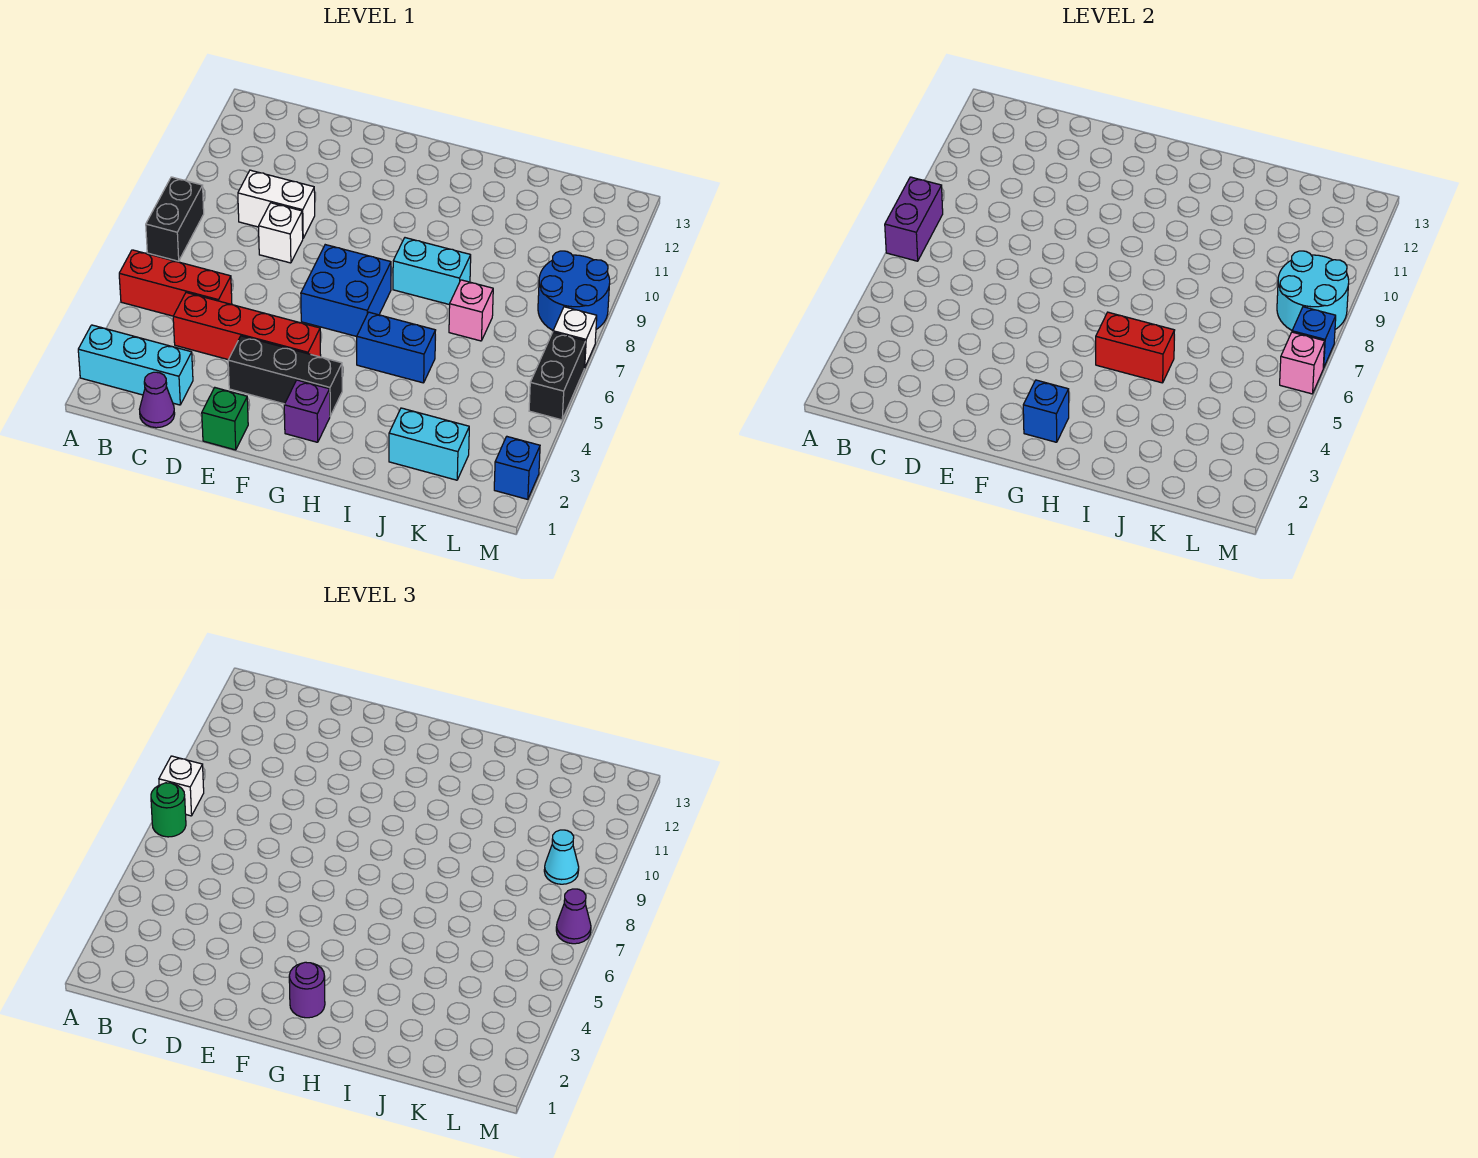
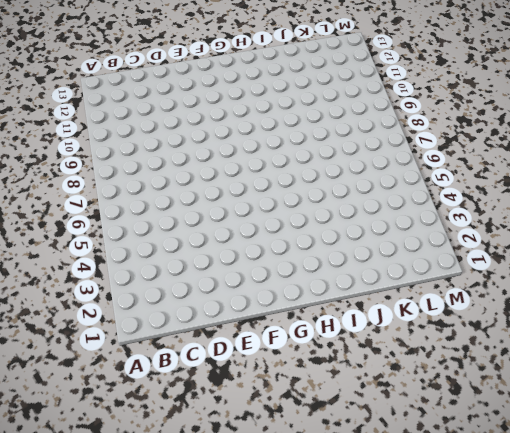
none -> cyan brick A2:C2 level 1
none -> red brick A5:C5 level 1
none -> black brick A7:A8 level 1
none -> purple cone C1 level 1

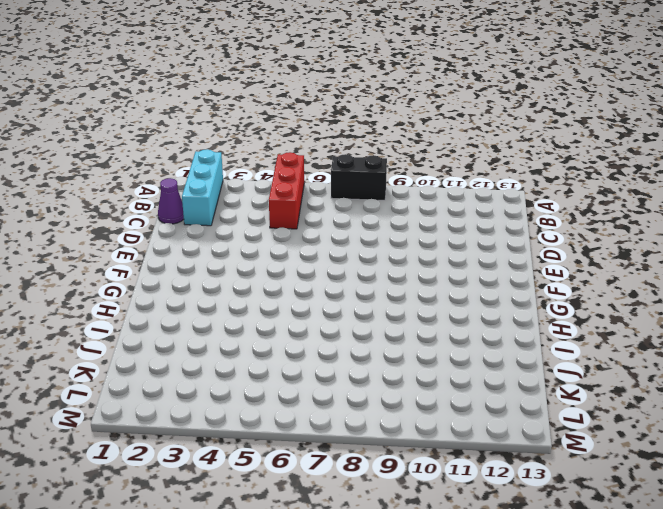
none -> red brick C4:F4 level 1
none -> white brick C9:D9 level 1
none -> white brick D8 level 1
none -> green brick E1 level 1

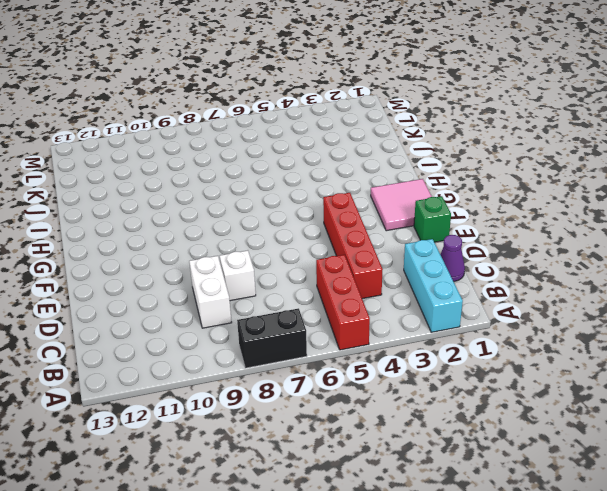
pink tile F1:G2 level 1 -> purple brick G2 level 1
none -> black brick E3:G3 level 1
none -> blue brick F6:G7 level 1
none -> blue brick H5:I5 level 1
none -> cyan brick H8:I8 level 1

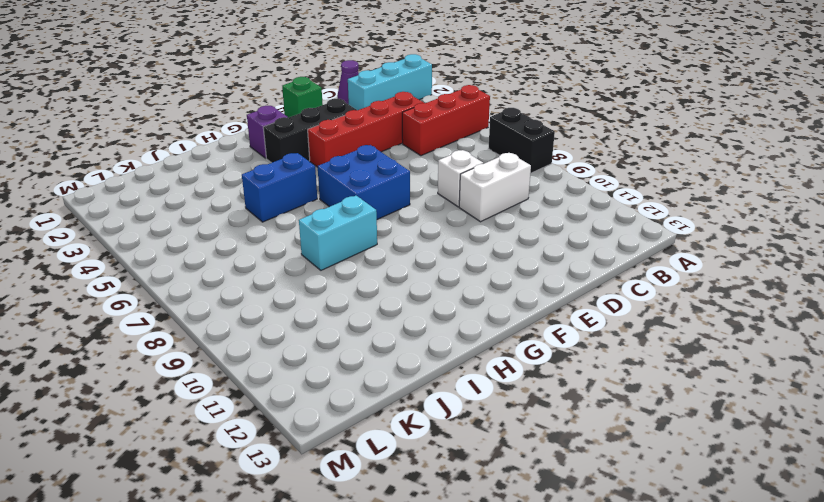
none -> cyan brick J2:K2 level 1
none -> pink brick J7 level 1
none -> blue round brick L8:M9 level 1
none -> blue brick M2 level 1

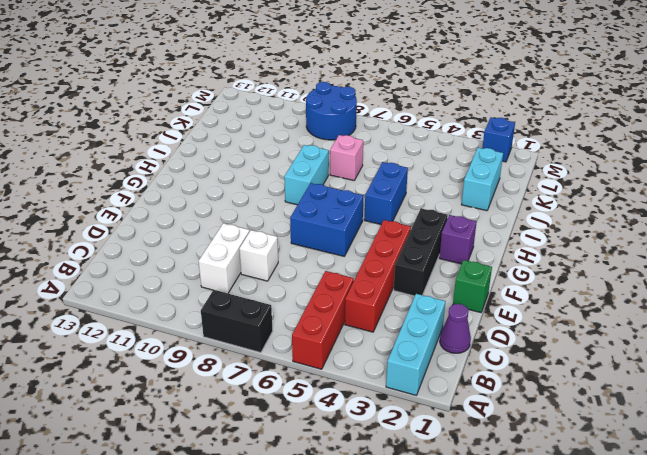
none -> black brick M5:M6 level 1
none -> white brick M7 level 1
none -> purple brick A7:A8 level 2
none -> blue brick G2 level 2

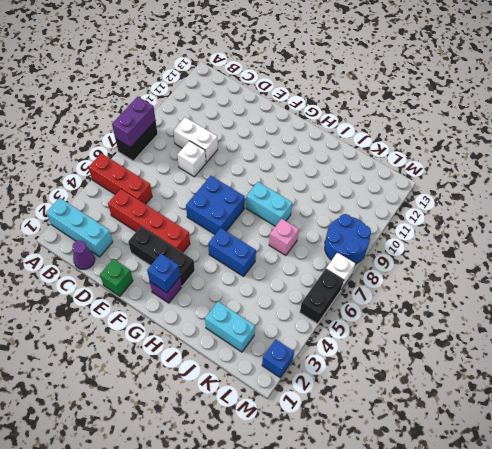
none -> red brick H5:I5 level 2
none -> cyan round brick L8:M9 level 2
none -> pink brick M6 level 2
none -> blue brick M7 level 2

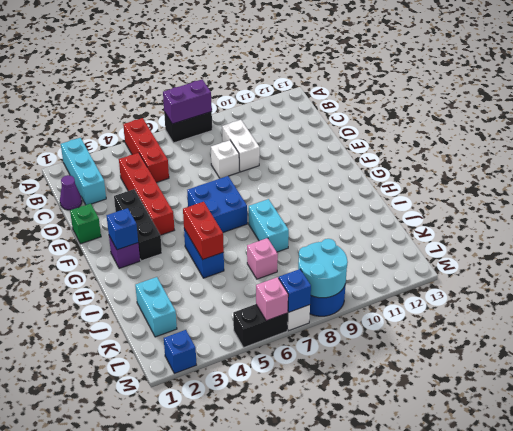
none -> green round brick A7 level 3
none -> white brick A8 level 3
none -> purple round brick G2 level 3
none -> cyan cone L9 level 3

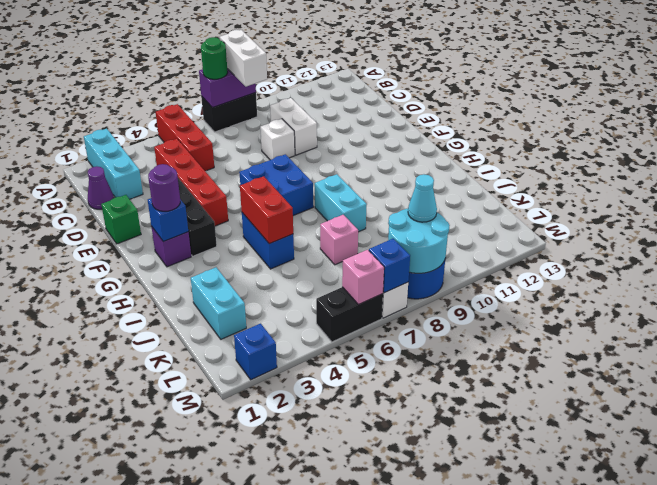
white brick A8:B8 level 3 -> white brick A8 level 3
none -> purple cone M7 level 3

